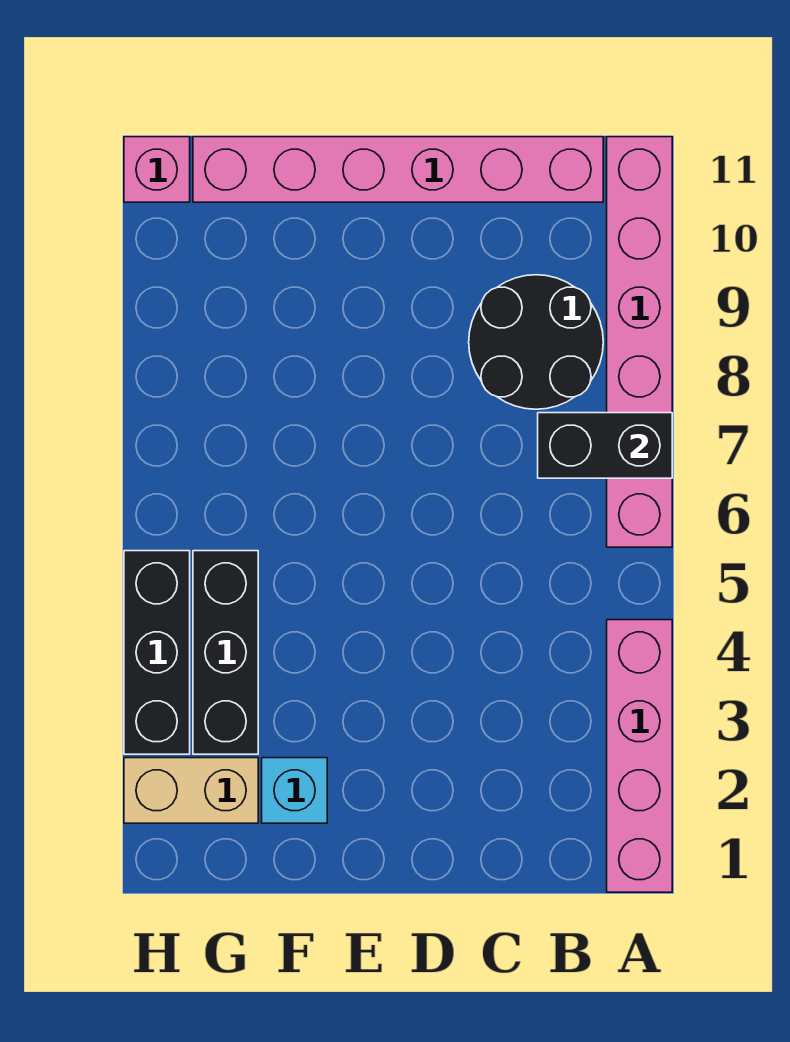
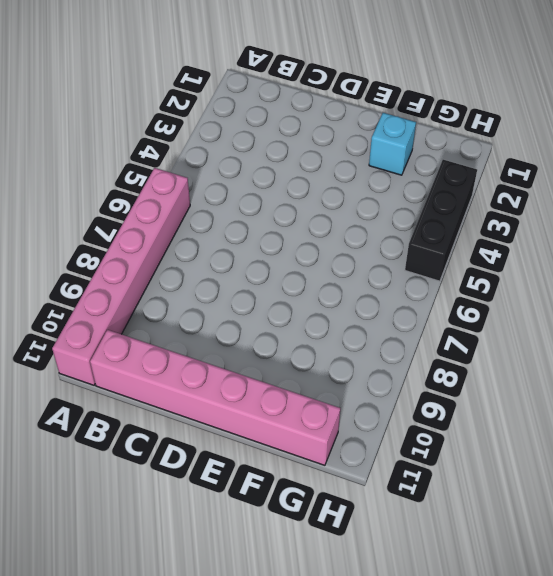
none -> pink brick A1:A4 level 1
none -> black round brick B8:C9 level 1

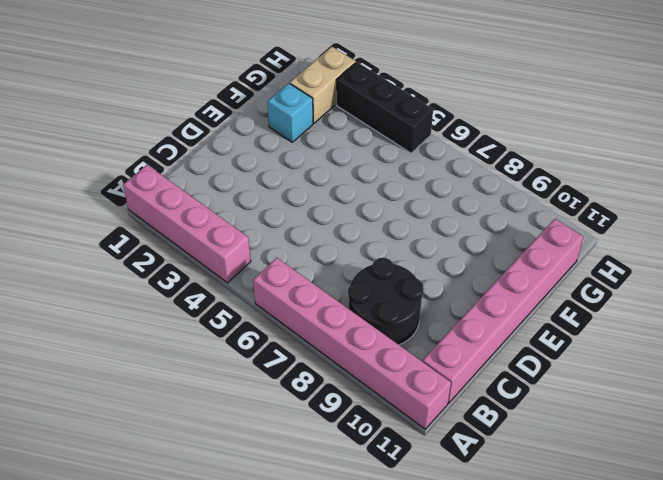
none -> black brick G3:G5 level 1
none -> pink brick H11 level 1

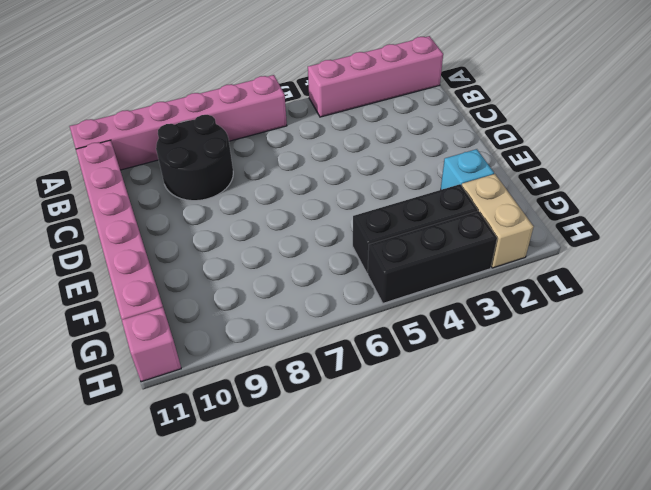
none -> black brick A7:B7 level 2

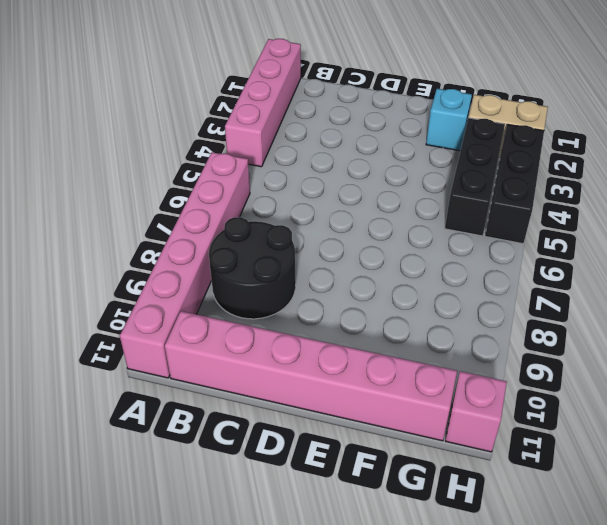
none -> black brick A7:B7 level 2

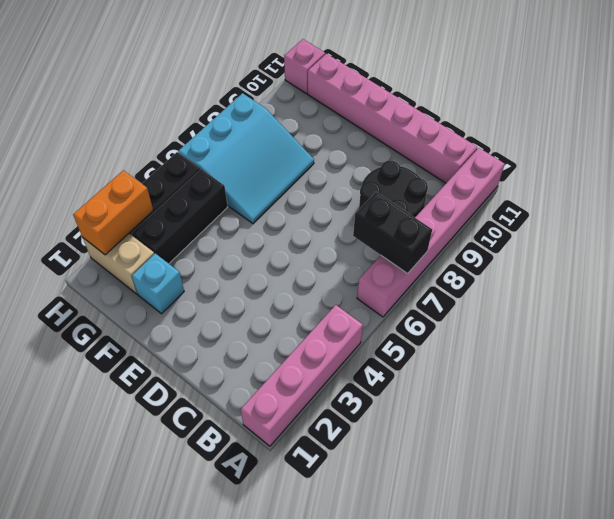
cyan slope F6:H8 level 1 top H -> none
orange brick H2:H3 level 2 -> none

